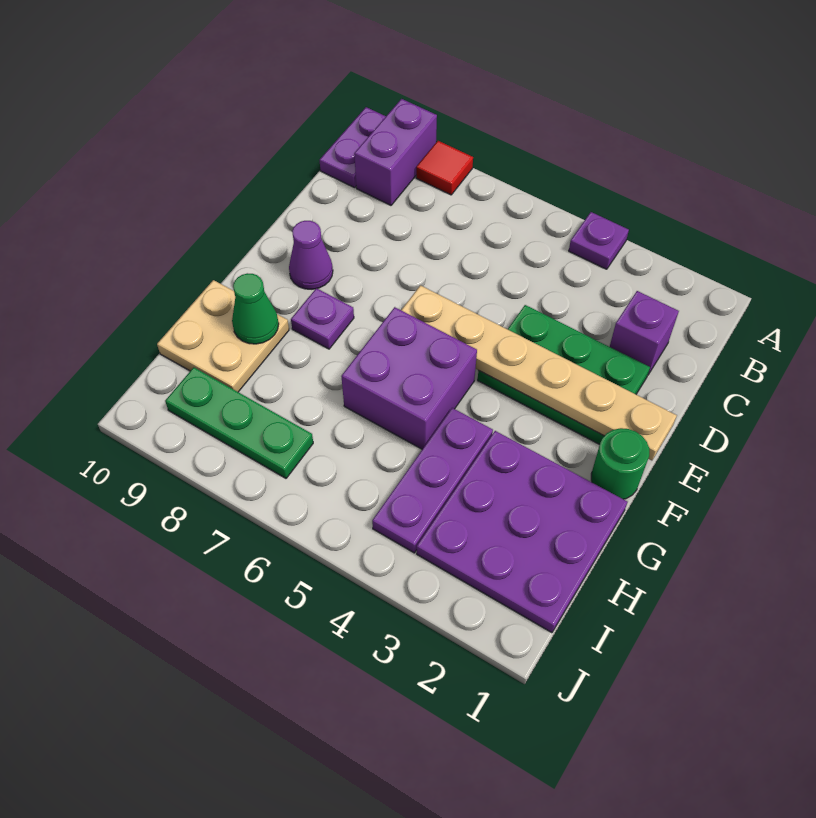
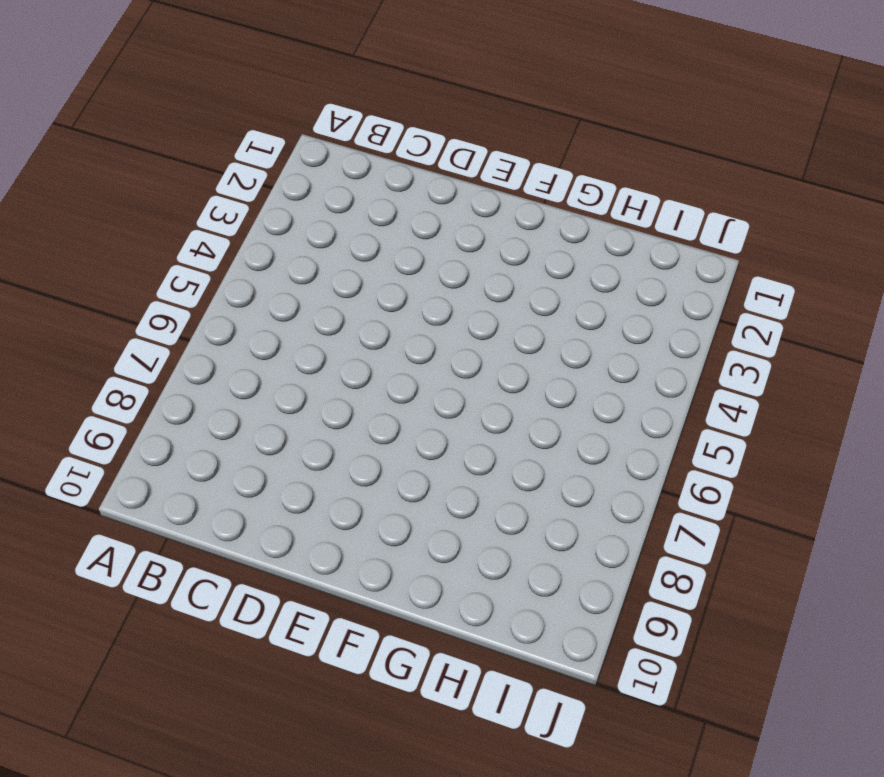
none -> purple plate A4 level 1
none -> red tile A8 level 1
none -> purple brick A9:B9 level 1

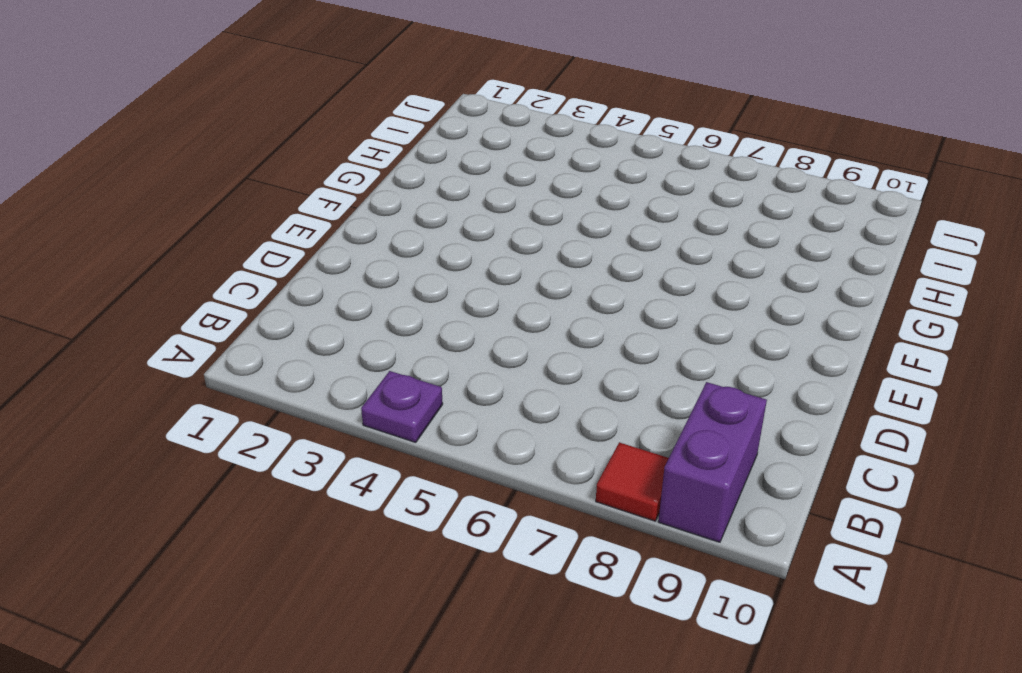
none -> purple plate A10:B10 level 1
none -> purple brick C2 level 1
none -> green plate D2:E4 level 1

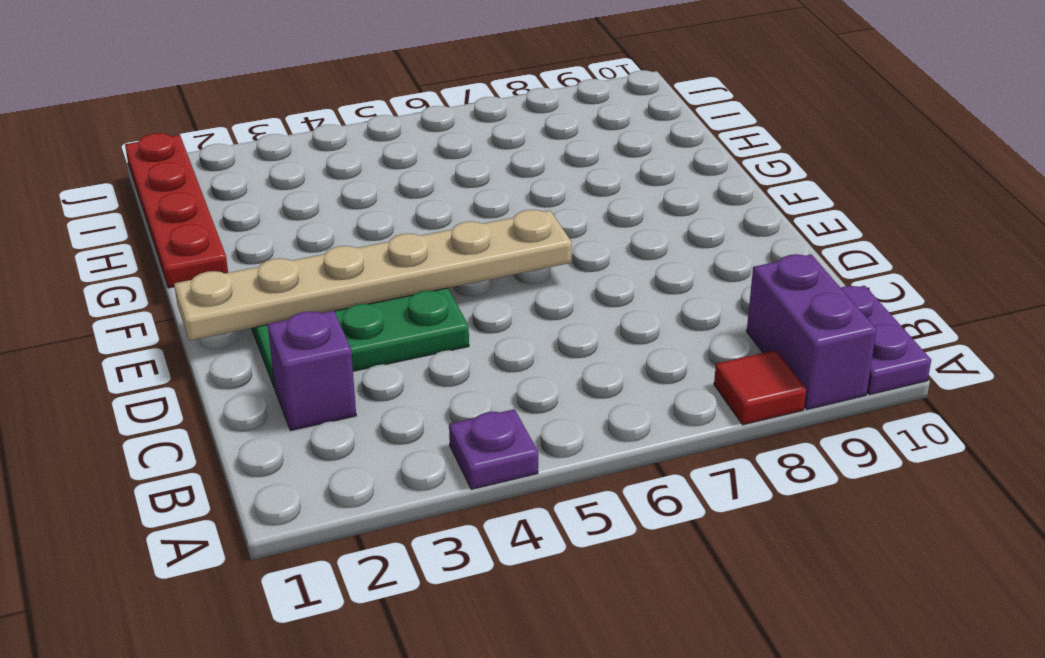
red plate G1:J1 level 1 -> purple plate G1:I3 level 1
none -> purple cone E9 level 1
none -> green round brick F1 level 1
none -> purple brick F5:G6 level 1

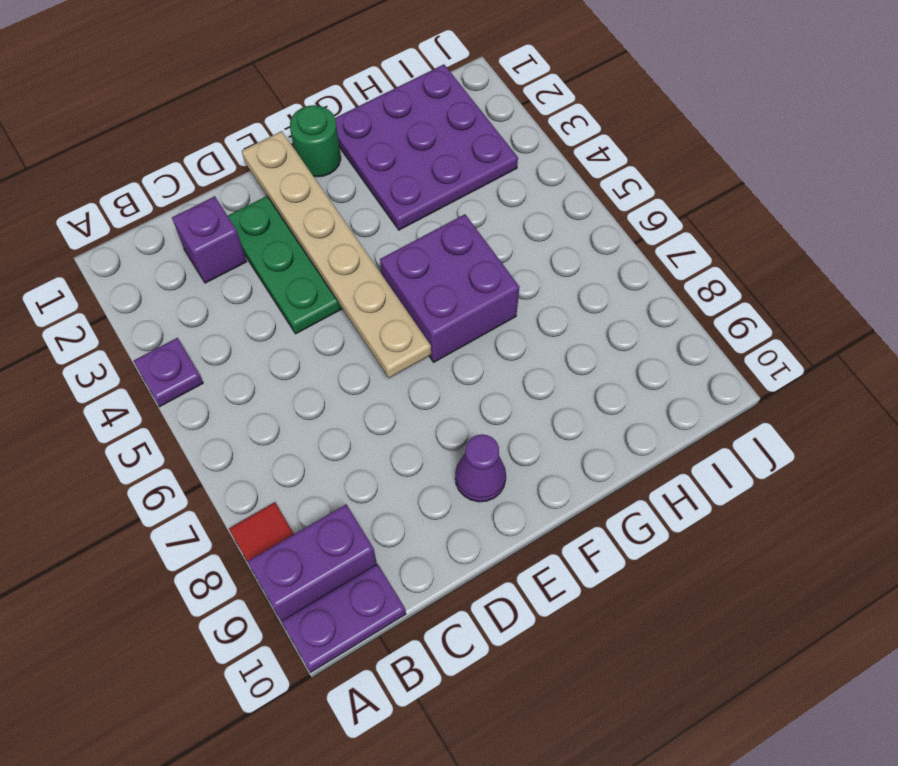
none -> purple plate F8 level 1
none -> purple plate G4:I4 level 1
none -> tan plate G9:H10 level 1

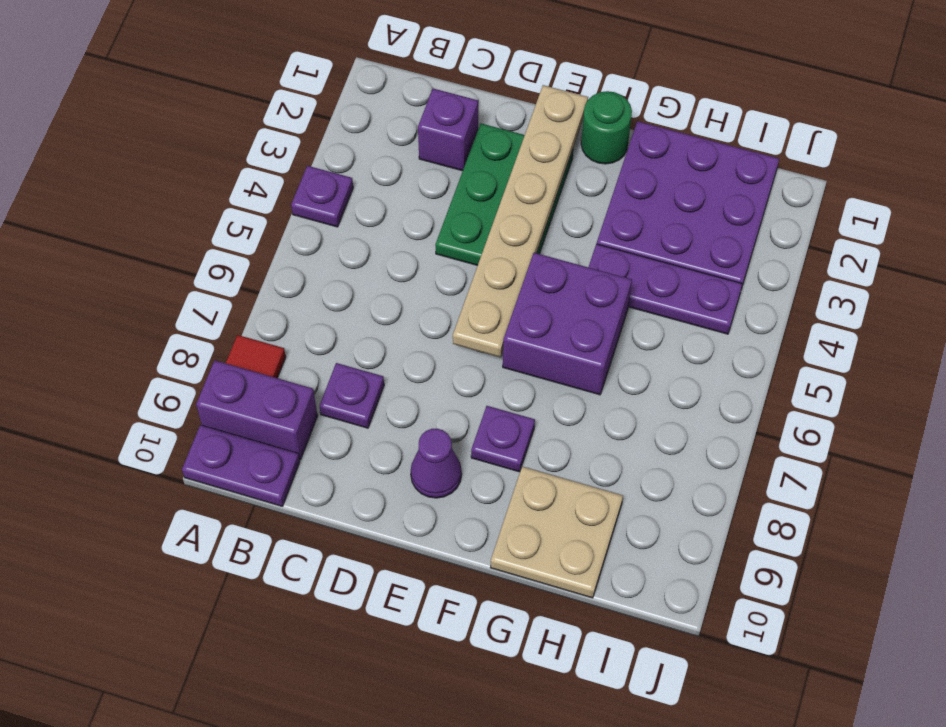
purple plate C8 level 1 -> none
none -> green plate I7:I9 level 1
none -> green cone G9 level 2

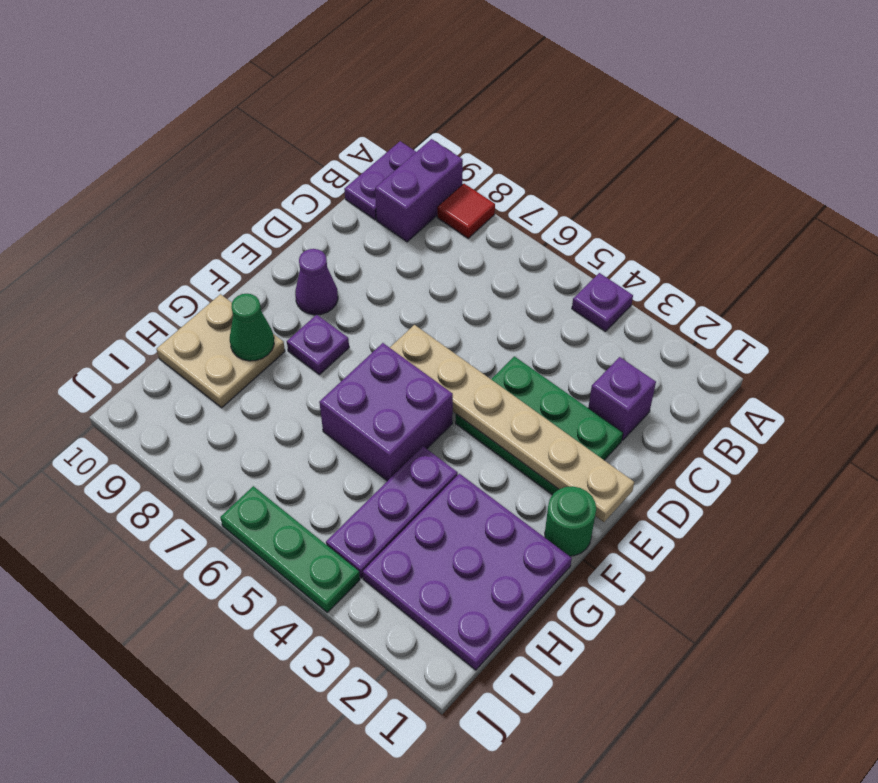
green plate J4:J6 level 1 -> green plate I7:I9 level 1

